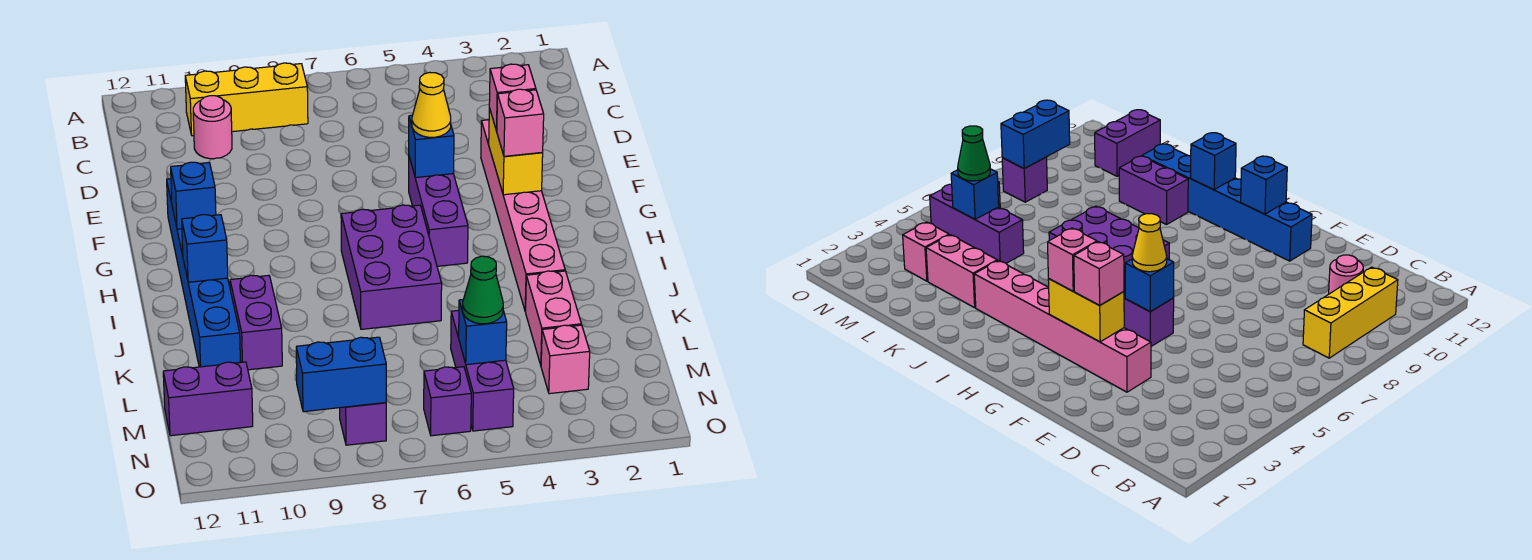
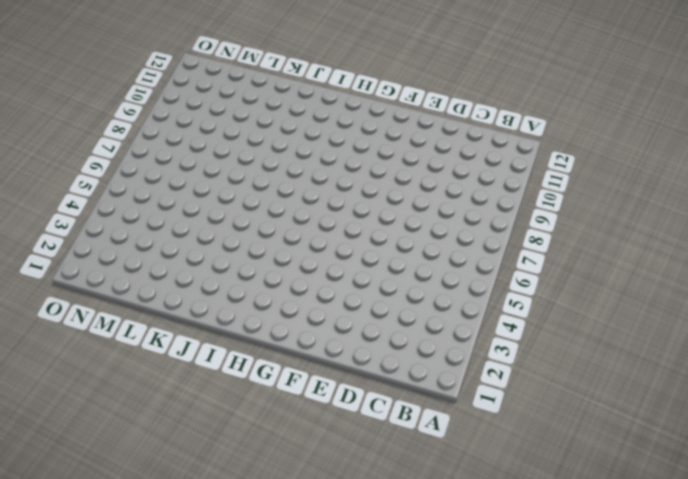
none -> yellow brick B8:B10 level 1
none -> pink round brick C10 level 1
none -> pink brick E3:J3 level 1

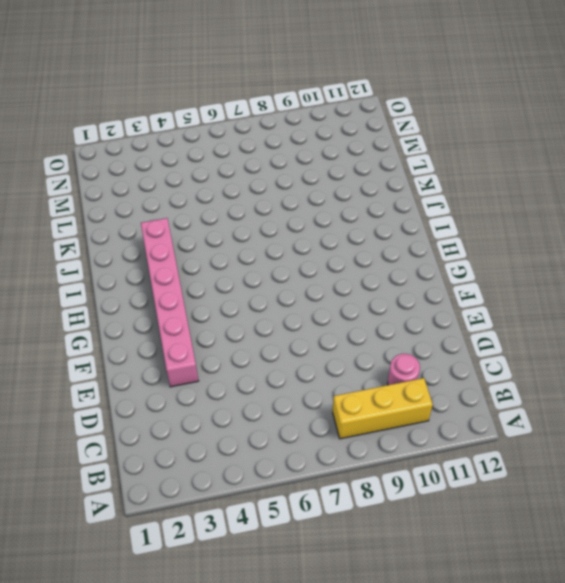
none -> purple brick F5:H5 level 1
none -> blue brick F11:K11 level 1
none -> purple brick H6:J7 level 1

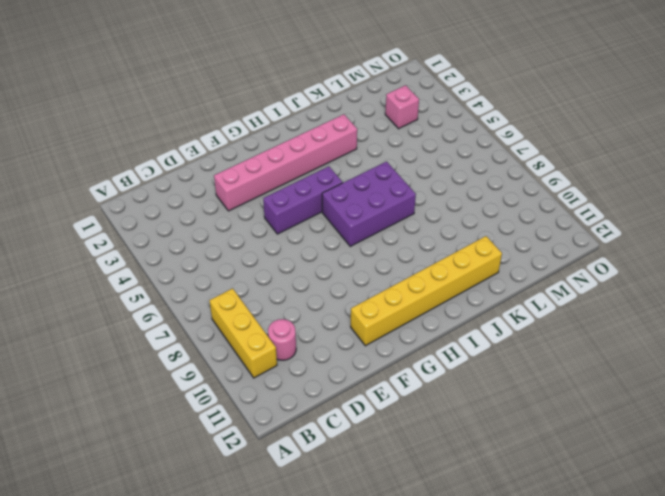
yellow brick F11:K11 level 1 -> blue brick F11:K11 level 1
none -> purple brick J10:K10 level 1
none -> pink brick K3:L3 level 1
none -> purple brick L5:N5 level 1

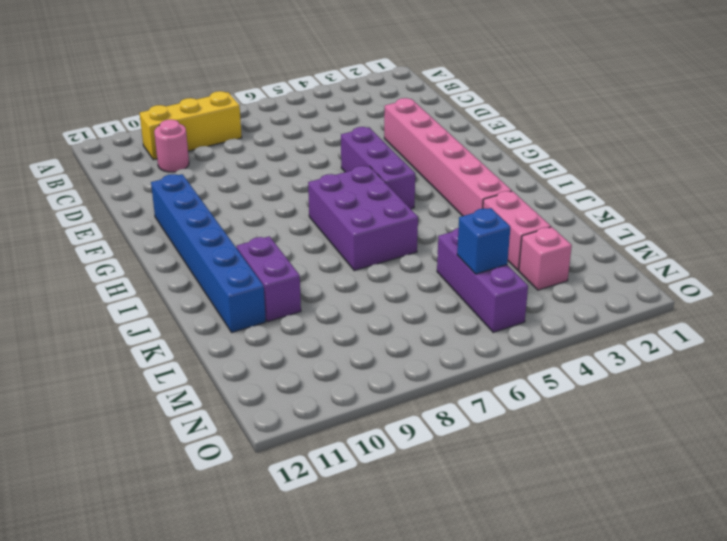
none -> purple brick M11:M12 level 1
none -> purple brick N6 level 1
none -> purple brick N8 level 1

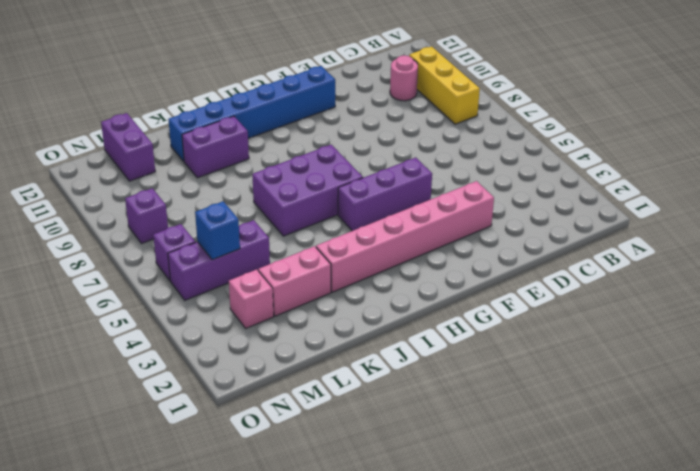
none -> yellow brick F3:G3 level 2
none -> blue brick F5 level 2
none -> blue brick G11 level 2

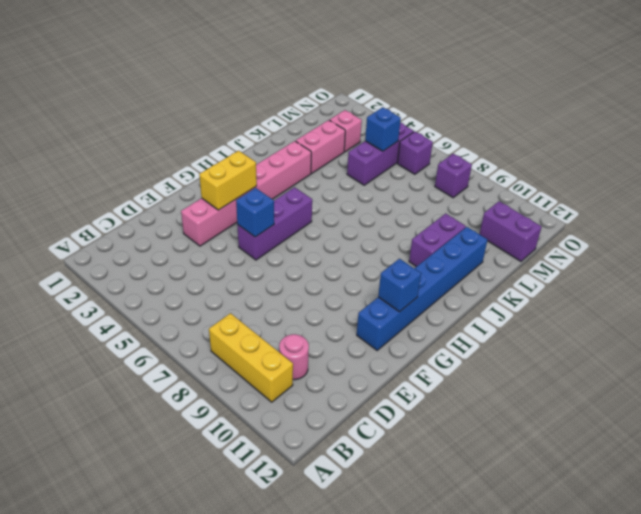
none -> purple brick H6:J7 level 1
none -> blue brick I11 level 2
none -> blue brick N8:N9 level 2

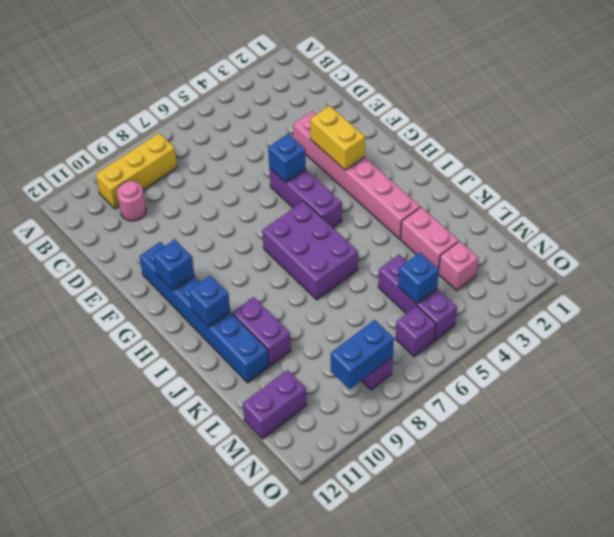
none -> pink brick F3 level 3
none -> yellow cone F5 level 3
none -> pink brick G3 level 3

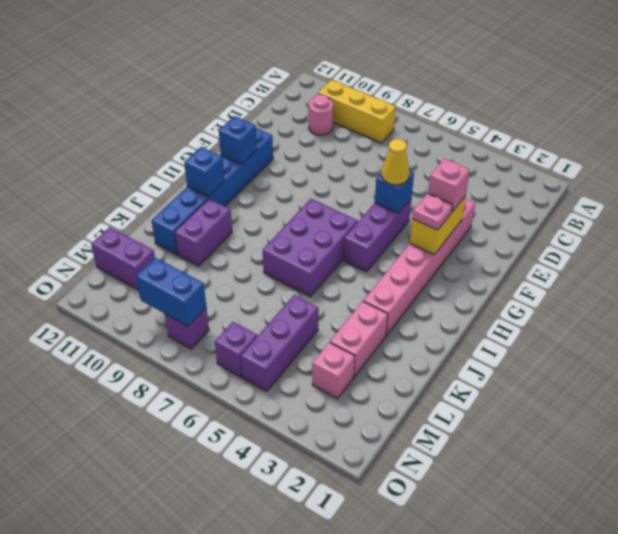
pink plate G3 level 3 -> pink brick G3 level 3
none -> blue brick M5 level 2
none -> green cone M5 level 3

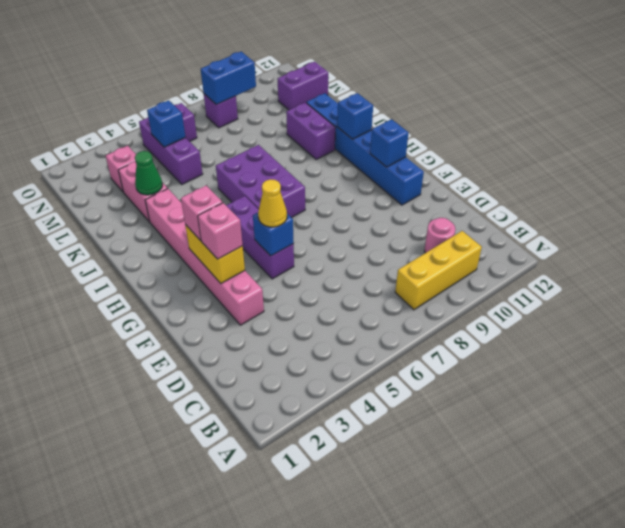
green cone K3 level 2 -> green cone M5 level 3

